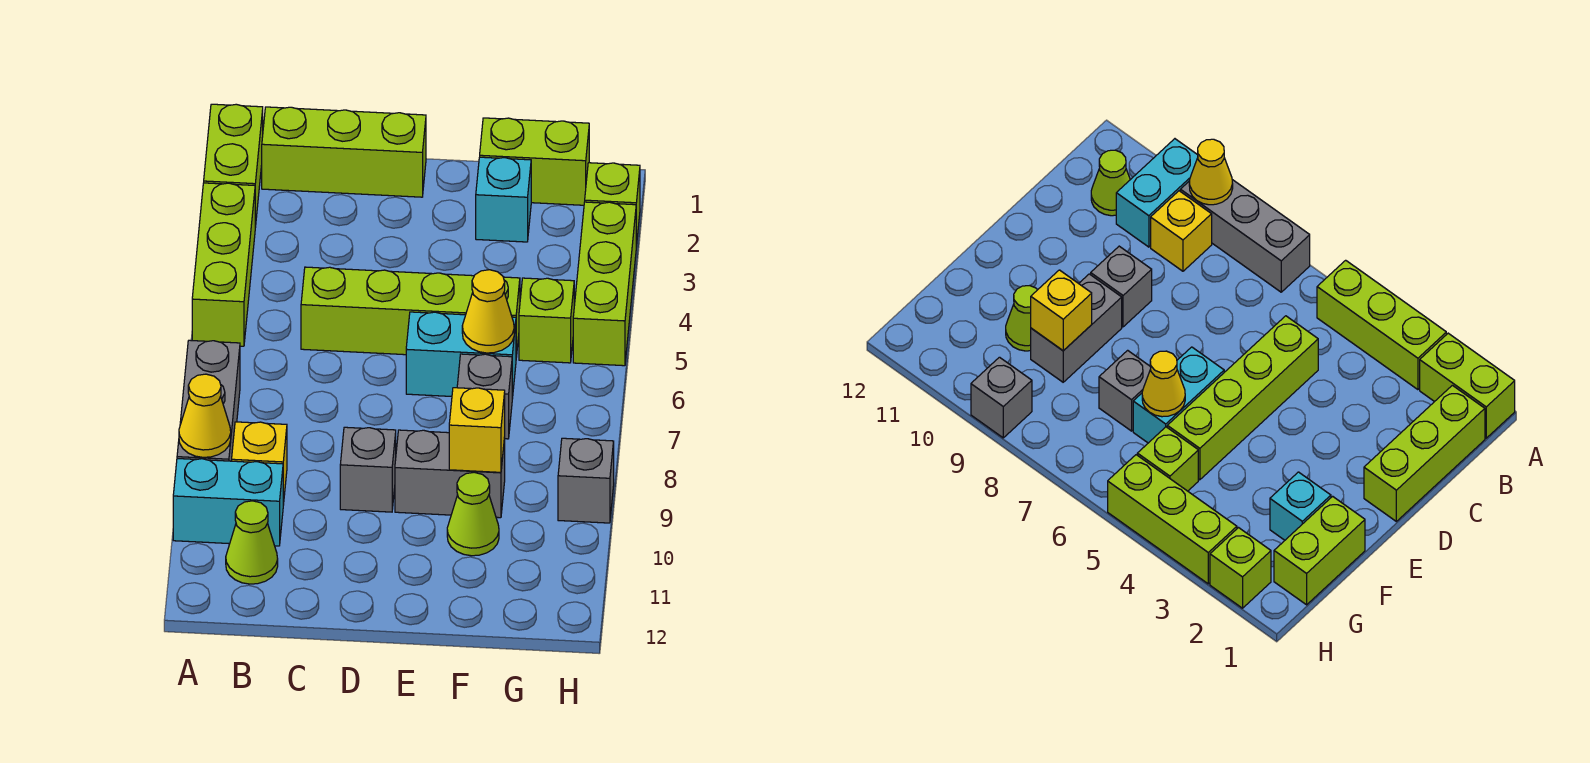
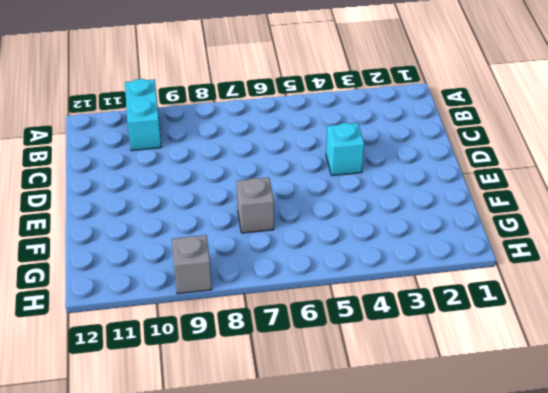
cyan brick D4 level 1 -> cyan brick F2 level 1
none -> lime brick A1:A2 level 1
none -> lime brick A3:A5 level 1
none -> grey brick A7:A9 level 1

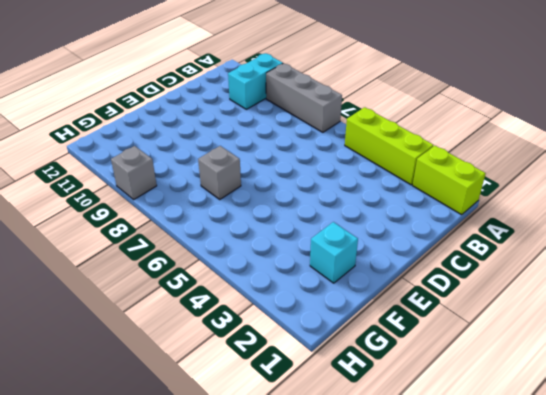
none -> lime brick B1:D1 level 1
none -> yellow brick B9 level 1
none -> lime cone B11 level 1

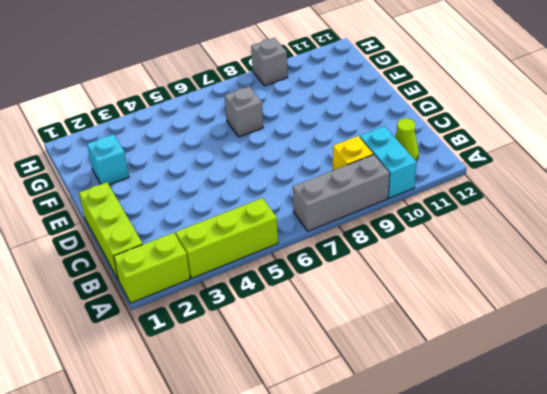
none -> lime brick C5:F5 level 1
none -> grey brick D9 level 1
none -> cyan brick E6:F6 level 1

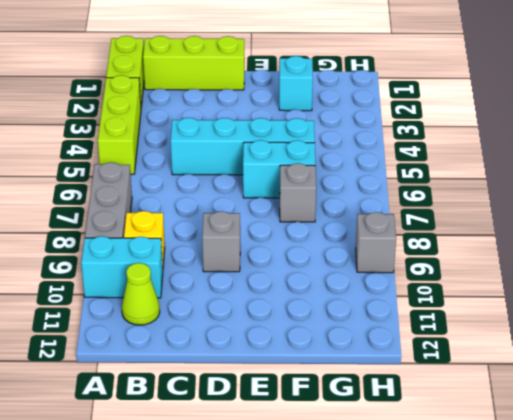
cyan brick C5:F5 level 1 -> lime brick C5:F5 level 1
none -> grey brick E9:F9 level 1
none -> lime brick F1:G1 level 1
none -> lime cone F10 level 1

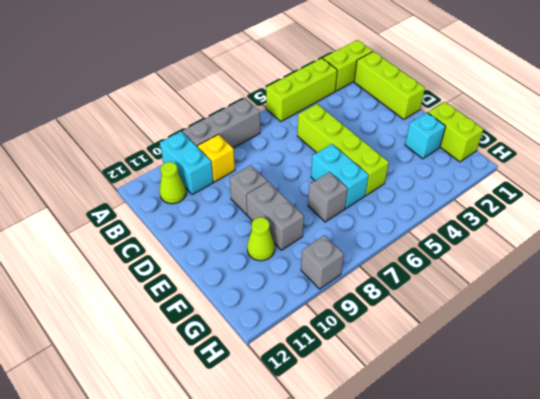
none -> lime brick G5 level 1
none -> lime brick H2 level 1
none -> lime brick H3:H5 level 1

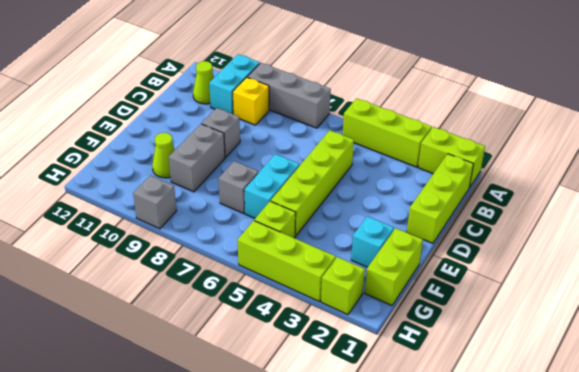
none -> yellow cone A9 level 2
none -> yellow cone F6 level 2
none -> yellow brick F9 level 2

